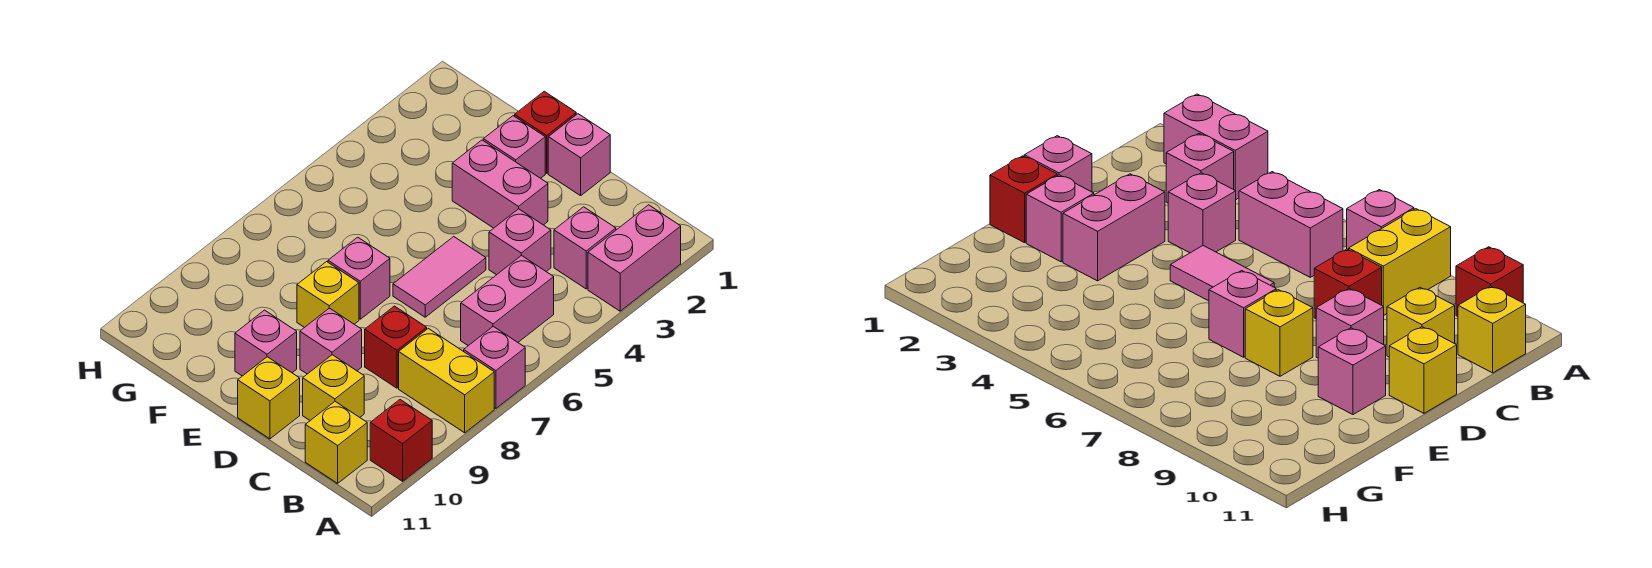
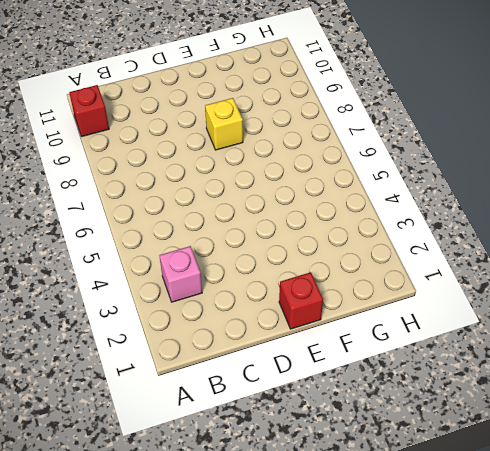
none -> pink brick A2:A3 level 1
none -> pink brick A7 level 1
none -> yellow brick A8:B8 level 1

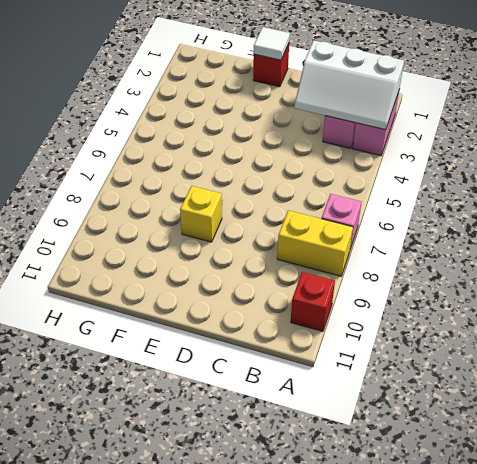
white slope A2:C3 level 2 top 2 -> none
white tile E1 level 2 -> none
none -> pink brick B5:B6 level 1
none -> yellow brick B11 level 1
none -> pink brick C4 level 1

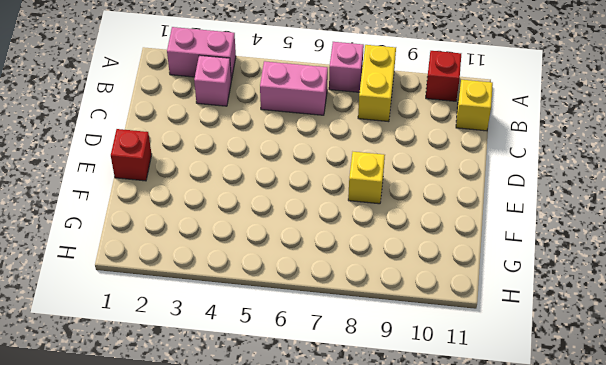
none -> pink brick C4 level 1
none -> red brick C8 level 1
none -> yellow brick C10 level 1

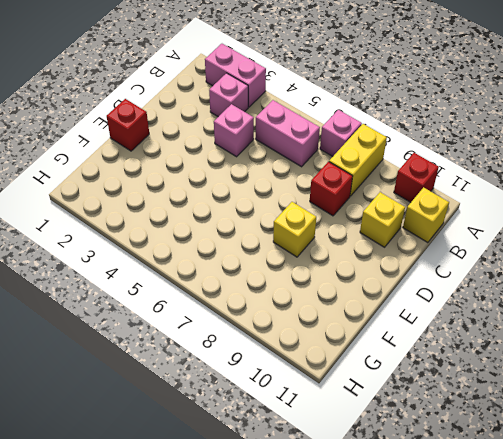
none -> pink brick D1 level 1
none -> pink brick D3:E3 level 1
none -> pink tile D5:D6 level 1

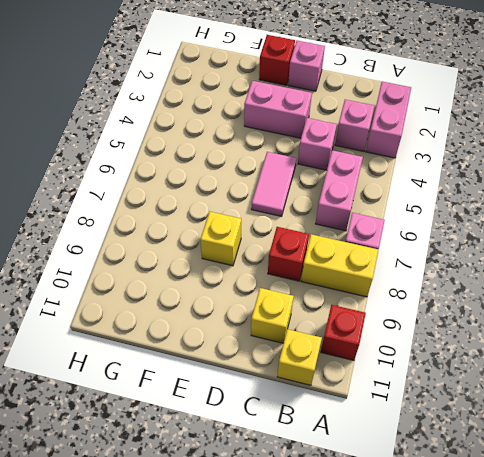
none -> pink brick D9 level 1
none -> yellow brick D11 level 1
none -> pink brick E2 level 1

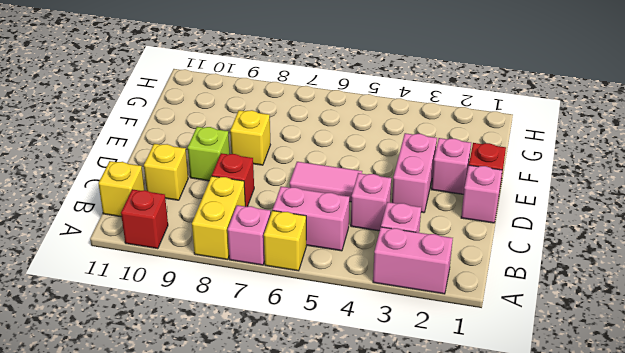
yellow brick A6 level 1 -> yellow brick D11 level 1
lime brick D9 level 1 -> pink brick D9 level 1
none -> pink brick E7 level 1
none -> pink brick E10 level 1

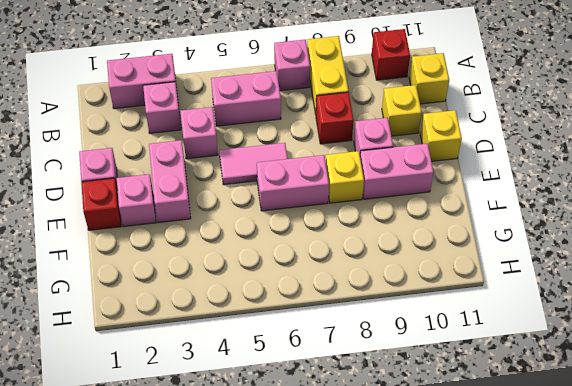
pink brick E6:E7 level 1 -> pink brick E7 level 1
pink brick E9:E10 level 1 -> pink brick E10 level 1

